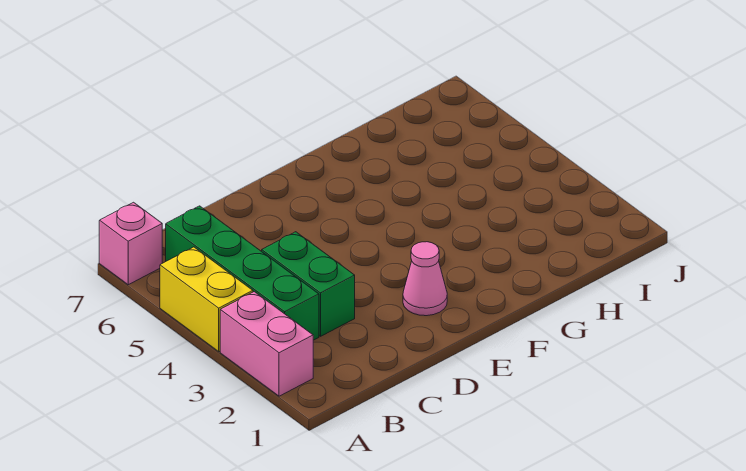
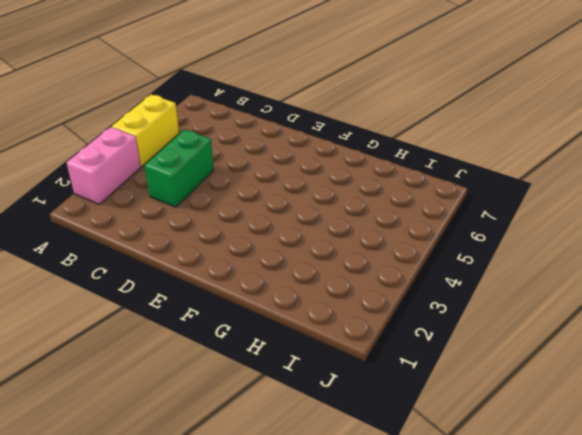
none -> pink brick A7 level 1
none -> green brick B3:B6 level 1

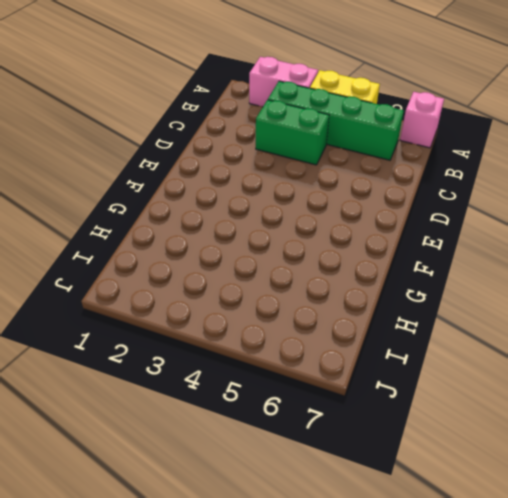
none -> pink cone E2 level 1

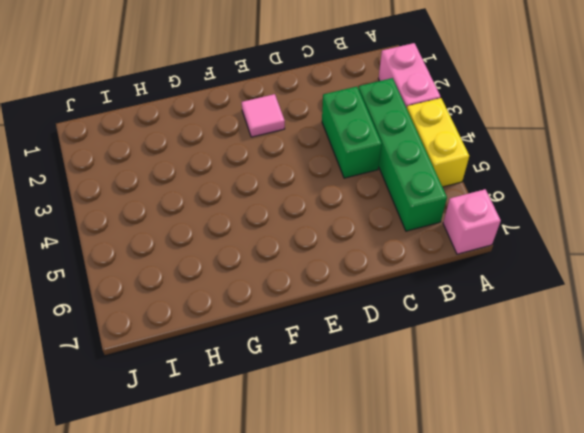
pink tile E2 level 1 -> pink cone E2 level 1

